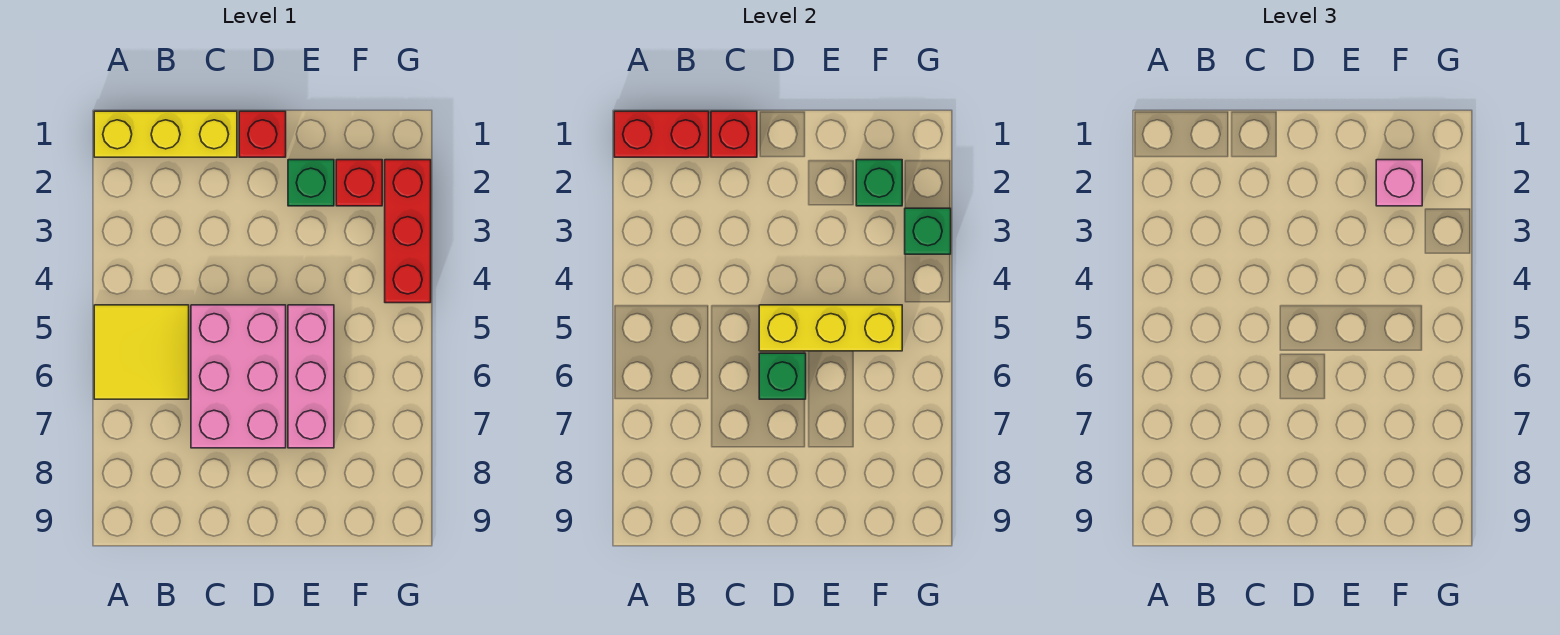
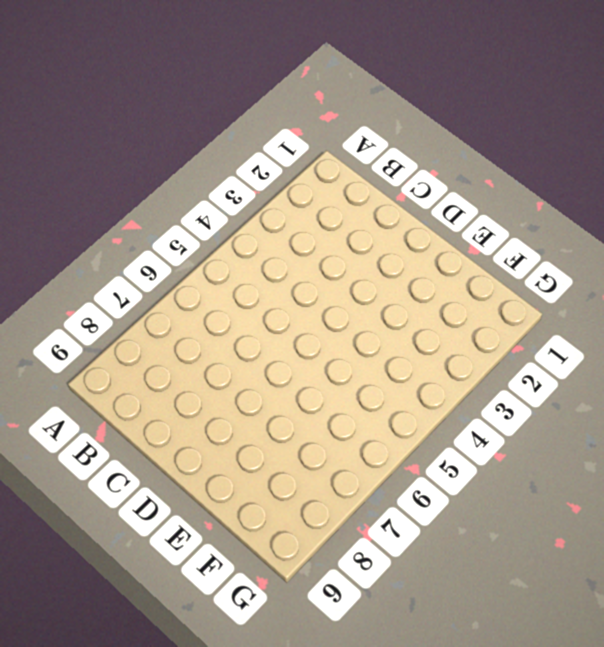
none -> yellow brick A1:C1 level 1
none -> yellow tile A5:B6 level 1
none -> pink brick C5:D7 level 1

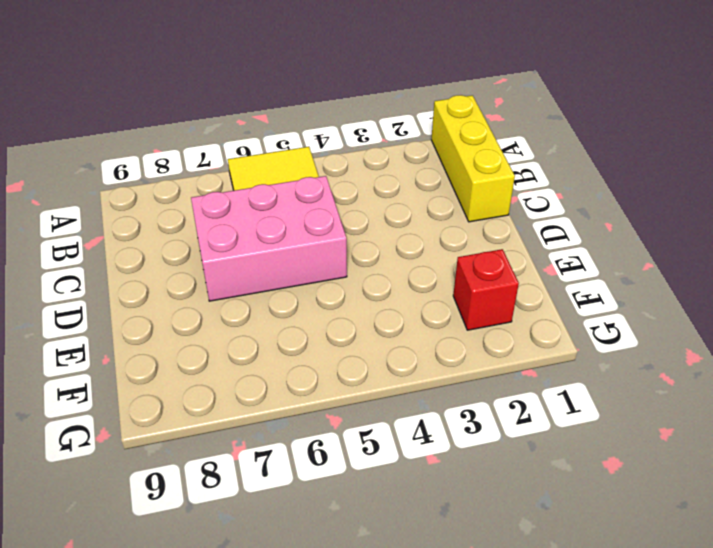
none -> red brick D1 level 1
none -> green brick E2 level 1
none -> pink brick E5:E7 level 1

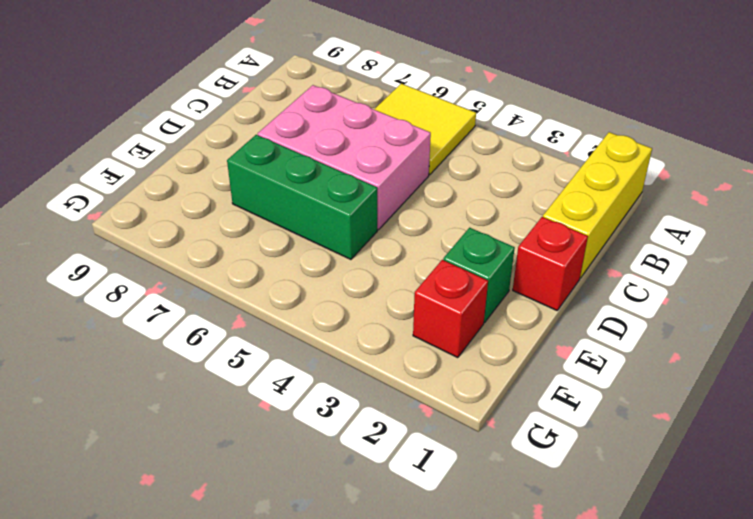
green brick E5:E7 level 1 -> pink brick E5:E7 level 1
none -> red brick G2:G4 level 1
none -> red brick A1:B1 level 2
none -> red brick C1 level 2

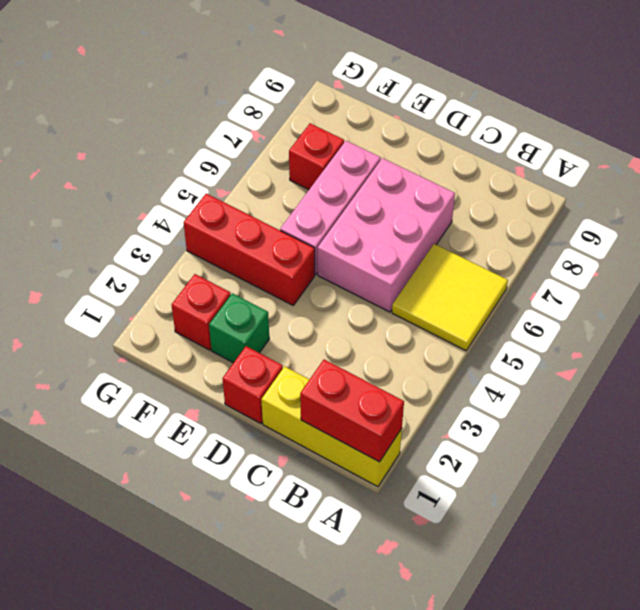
red brick E4:G4 level 1 -> red brick G2:G4 level 1
red brick F7 level 1 -> red brick C1 level 2
none -> yellow brick D5:F5 level 2
none -> green brick D6 level 2
none -> green brick F2 level 2

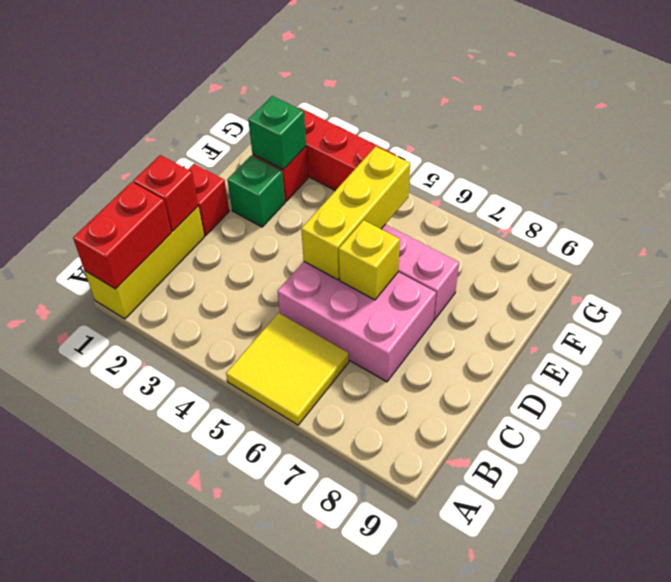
yellow brick D6 level 2 -> green brick D6 level 2
none -> green brick G3 level 2
none -> pink brick F2 level 3

